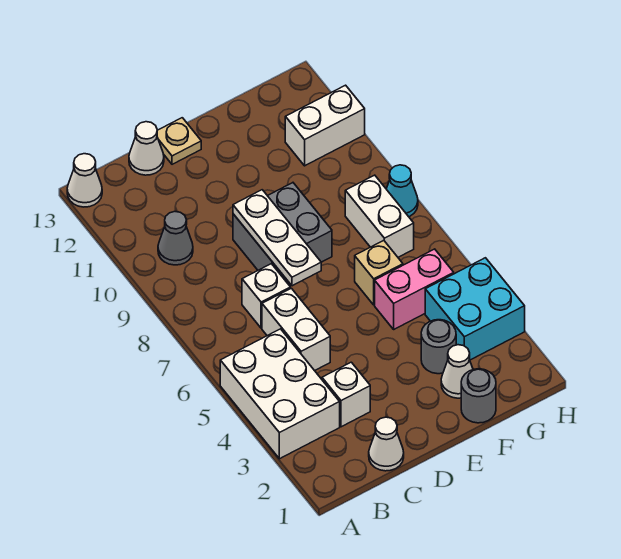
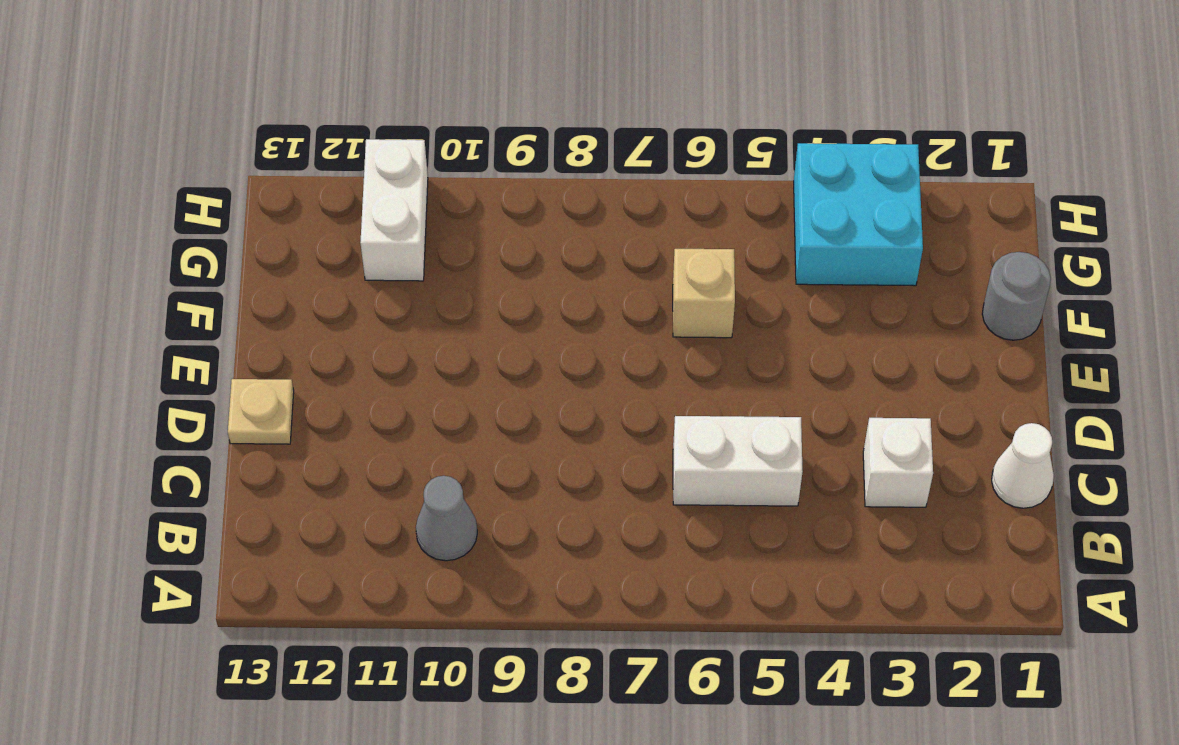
none -> white brick A3:B5 level 1
none -> white cone A13 level 1
none -> white brick C7 level 1

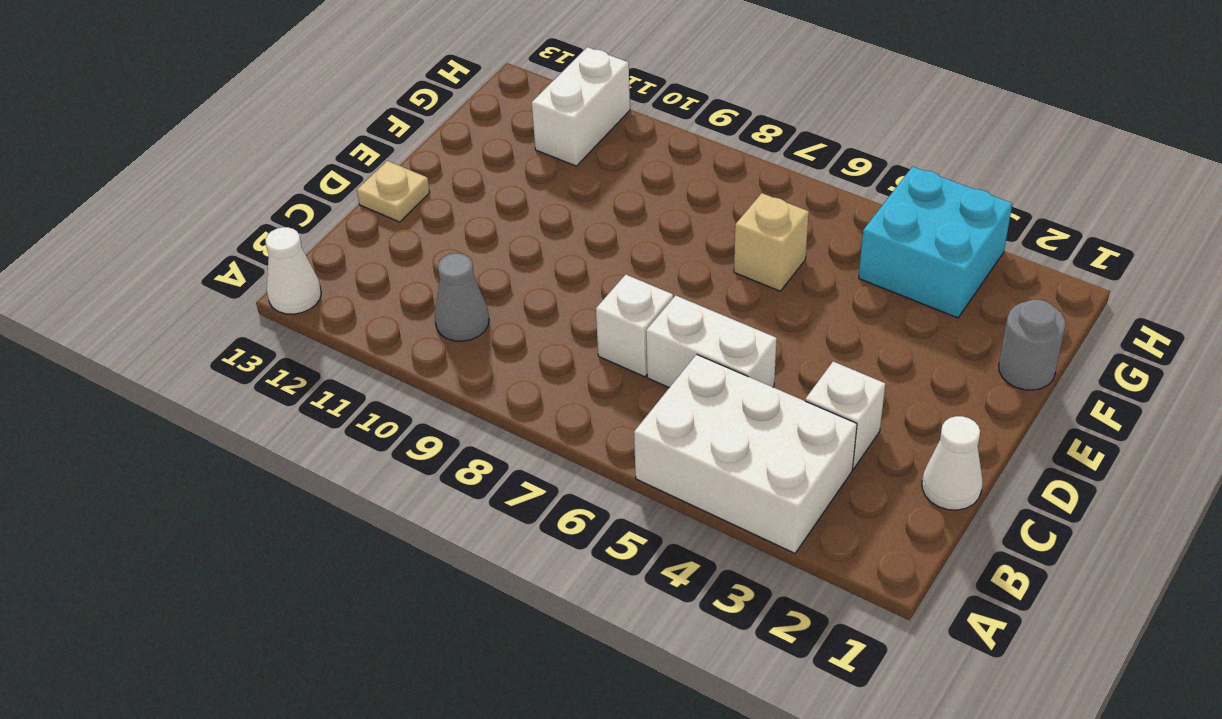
none -> white cone C13 level 1
none -> grey brick D8:E9 level 1
none -> white cone F2 level 1

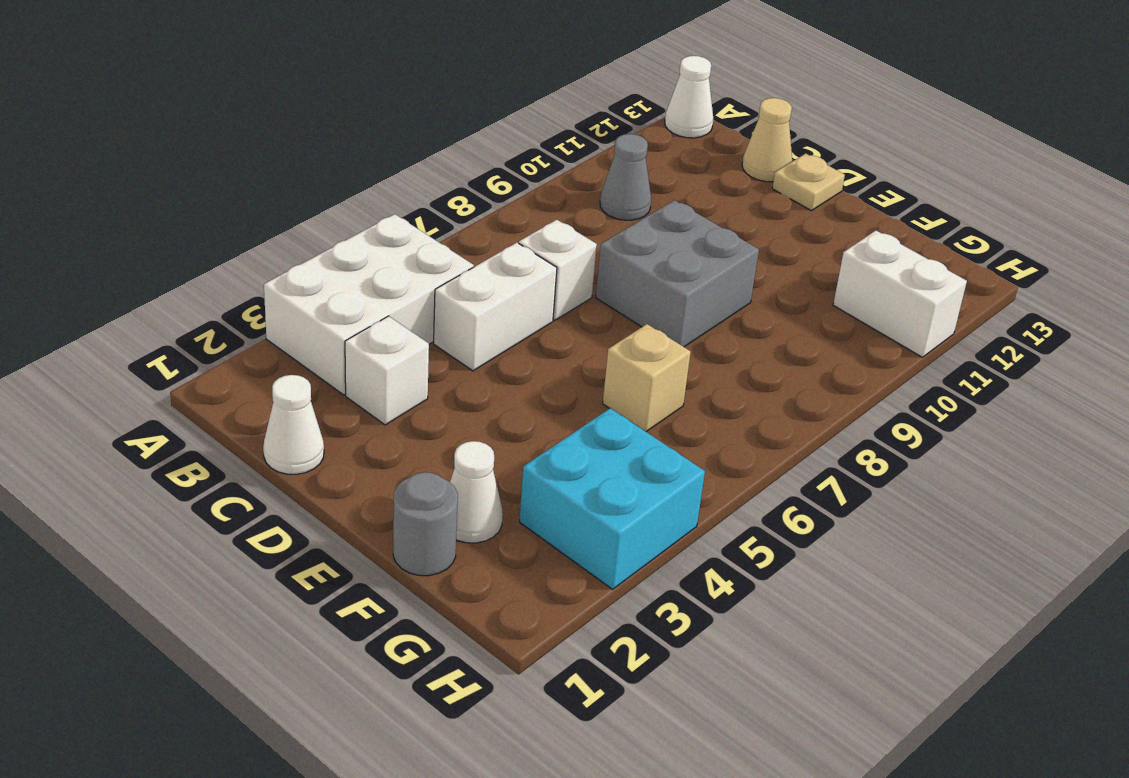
tan cone C13 level 1 -> white cone C13 level 1
none -> grey round brick F3 level 1
none -> pink brick F5:G5 level 1
none -> white brick G7:G8 level 1

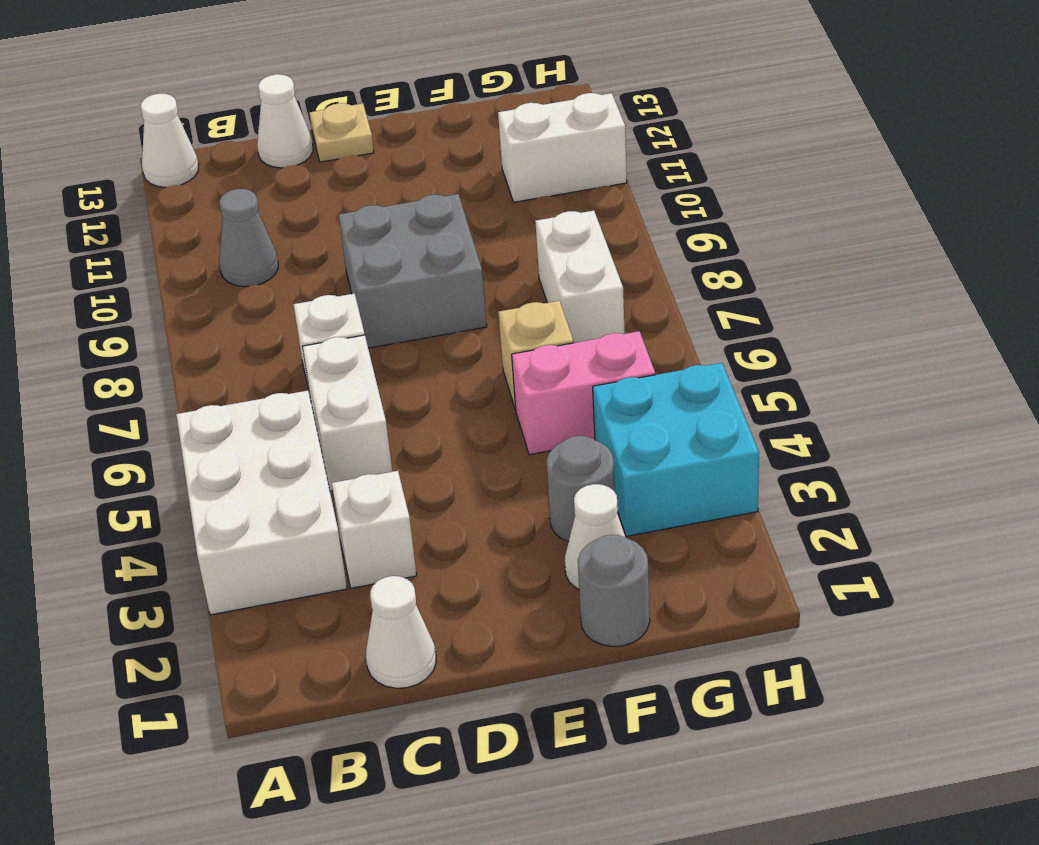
none -> cyan cone H8 level 1
none -> white plate D7:D9 level 2

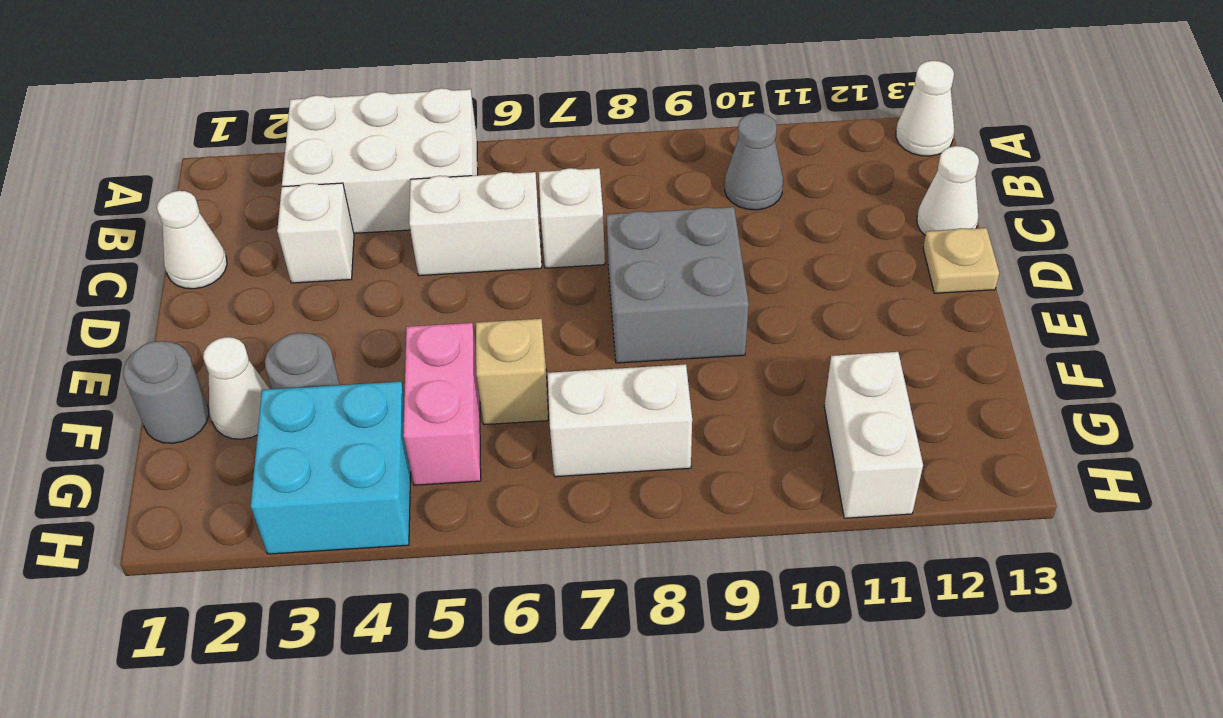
none -> cyan cone H8 level 1
none -> white plate D7:D9 level 2

